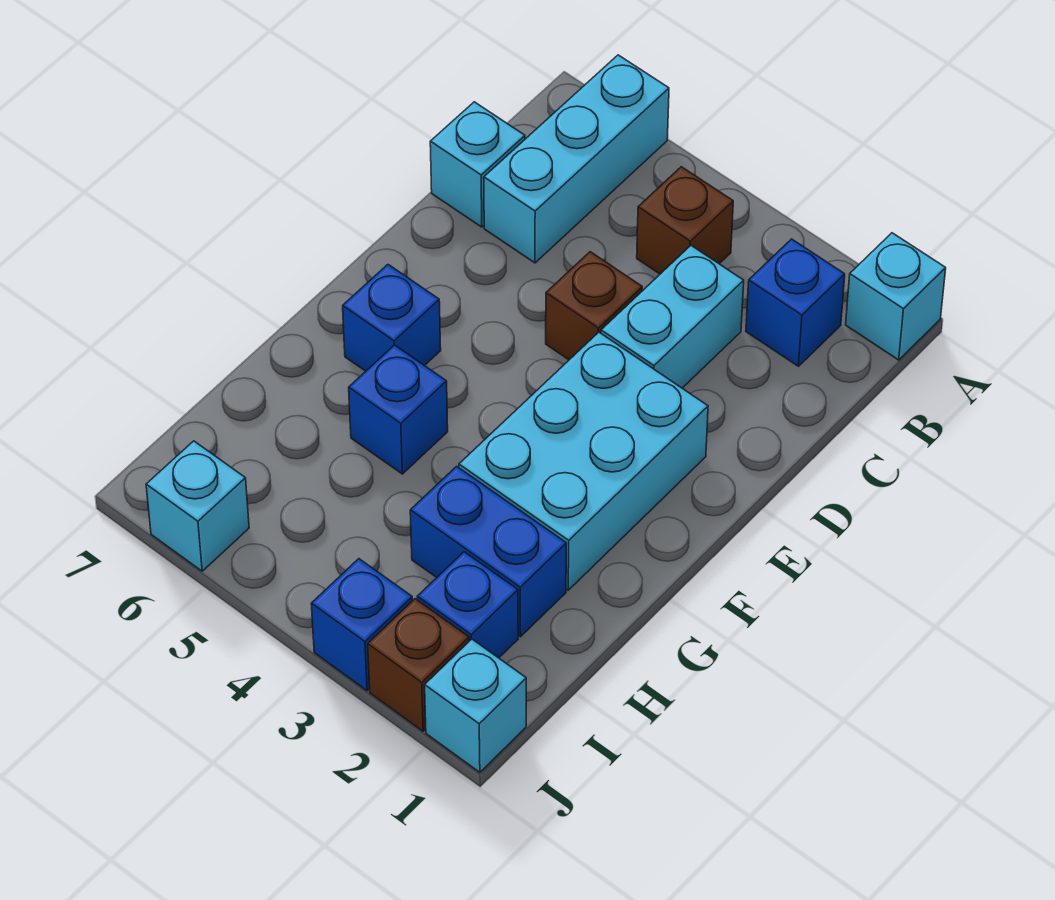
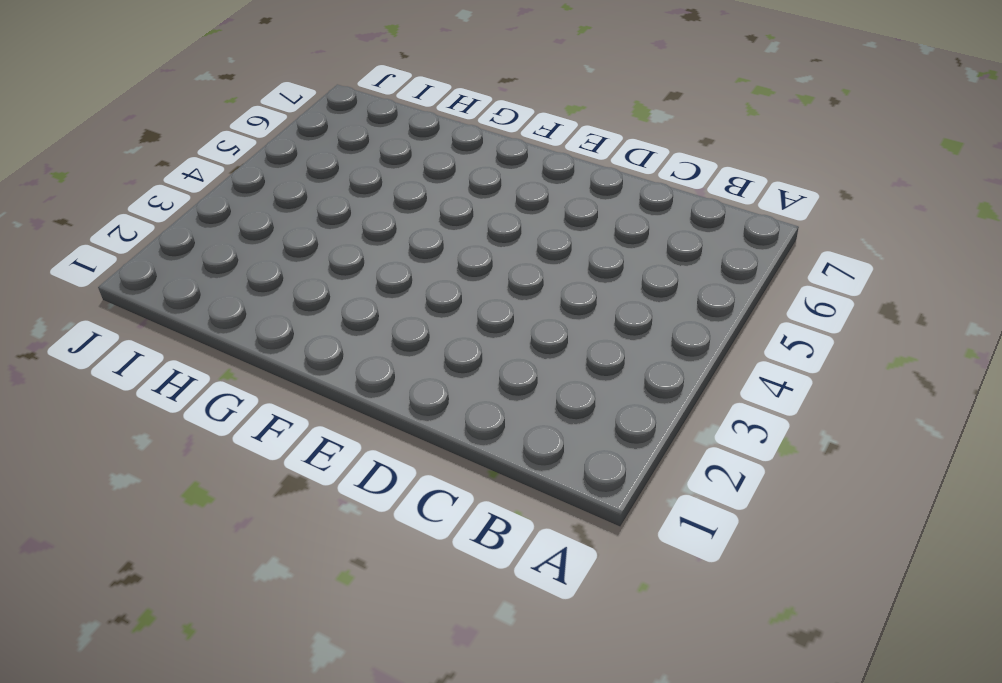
none -> cyan brick A1 level 1
none -> cyan brick A6:C6 level 1
none -> blue brick B2 level 1

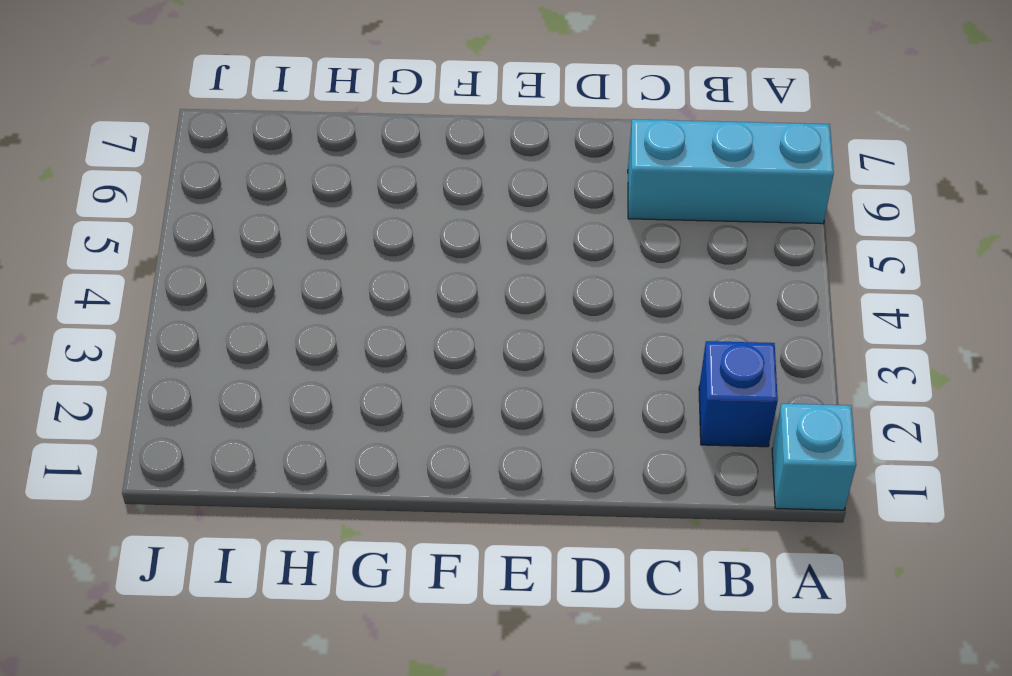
none -> brown brick B4 level 1
none -> cyan brick C3:D3 level 1
none -> cyan brick C7 level 1

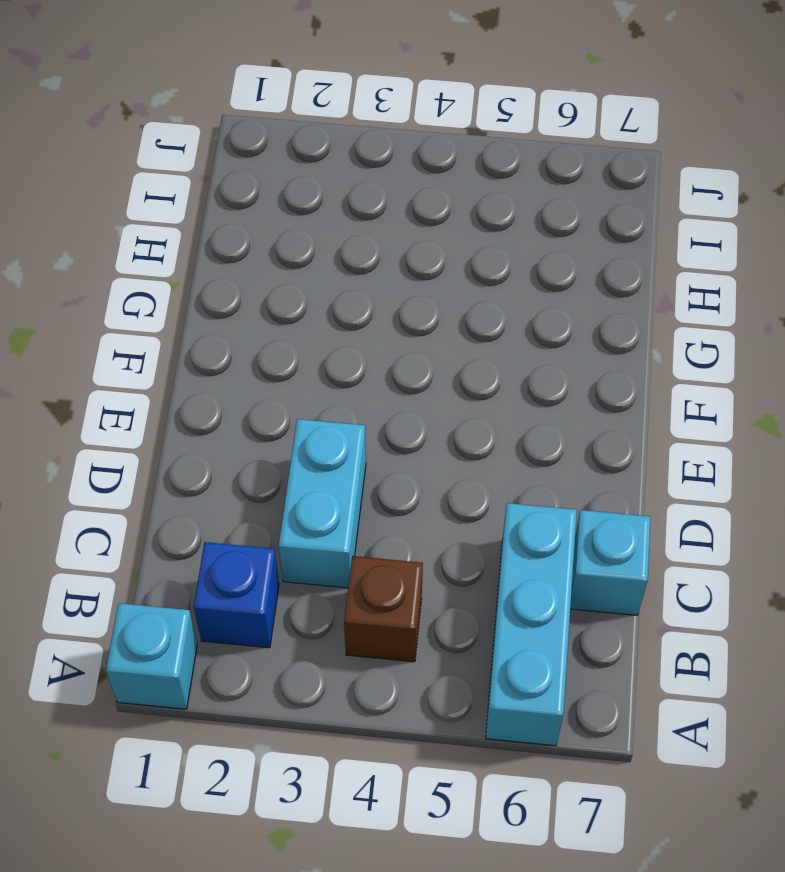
none -> brown brick D4 level 1
none -> cyan brick E2:G3 level 1
none -> blue brick F6 level 1

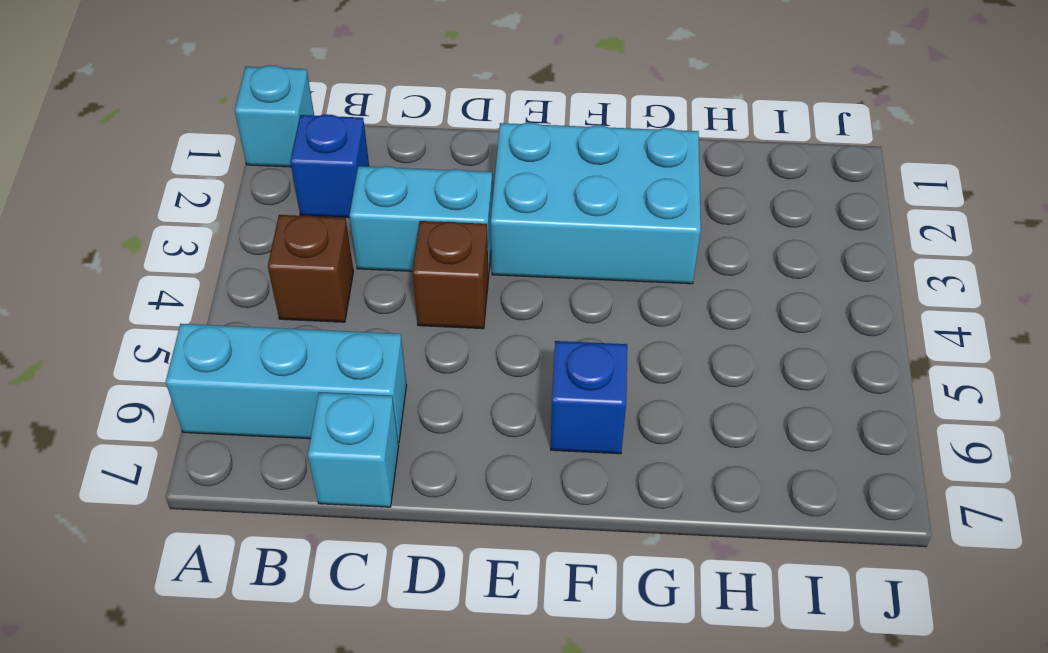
none -> blue brick G5 level 1
none -> blue brick H2:H3 level 1
none -> blue brick I2 level 1

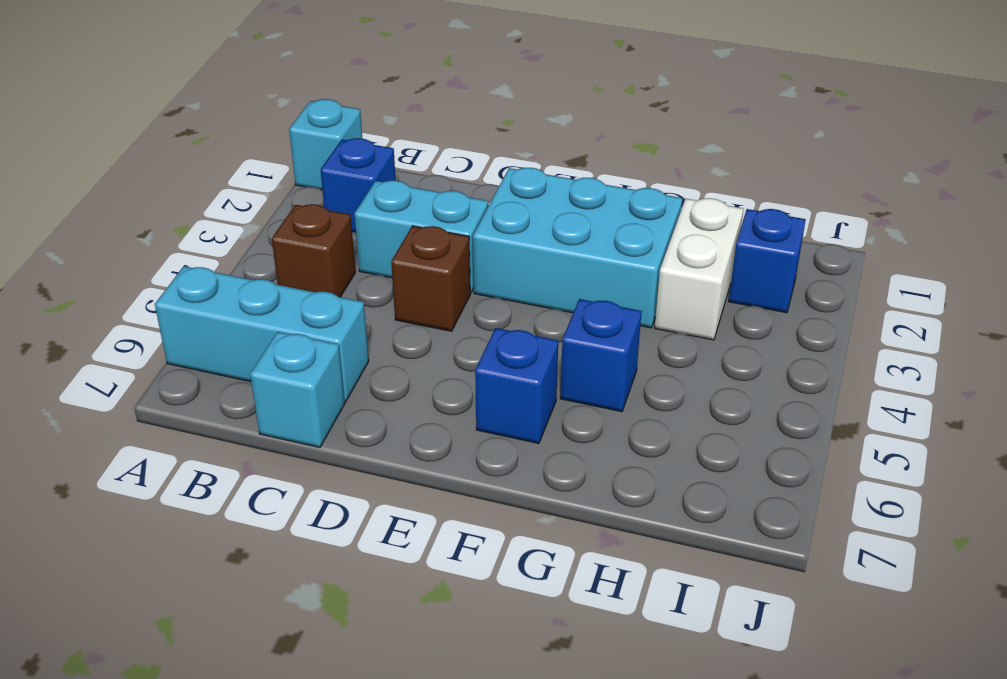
white brick H2:H3 level 1 -> blue brick H2:H3 level 1
none -> cyan brick J1 level 1
none -> brown brick J2 level 1
none -> blue brick J3 level 1

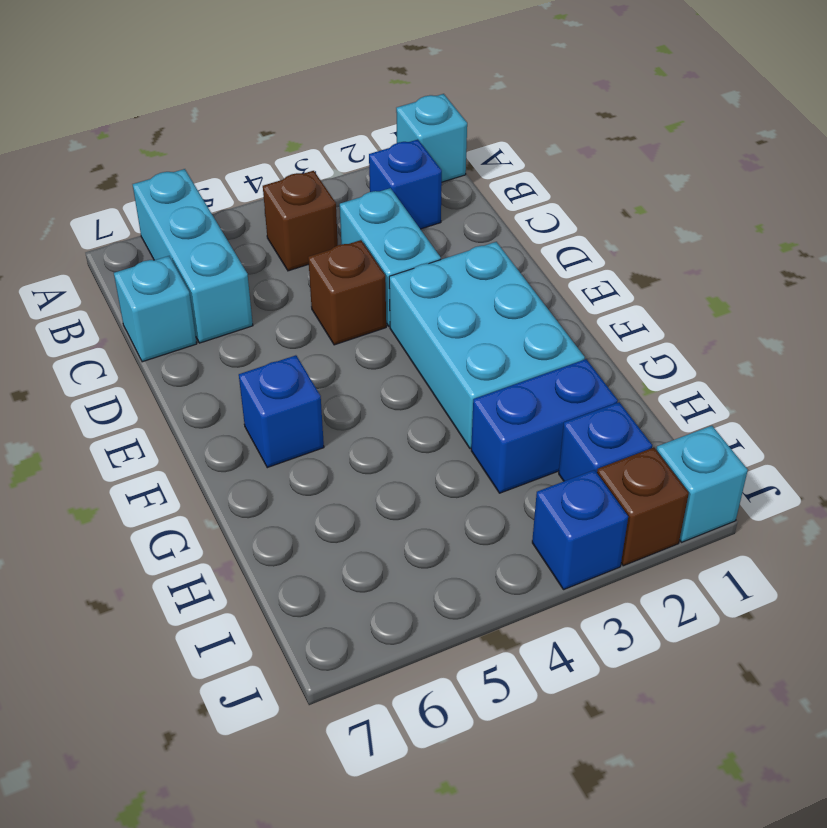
none -> blue brick G5 level 1
none -> cyan brick J6 level 1

